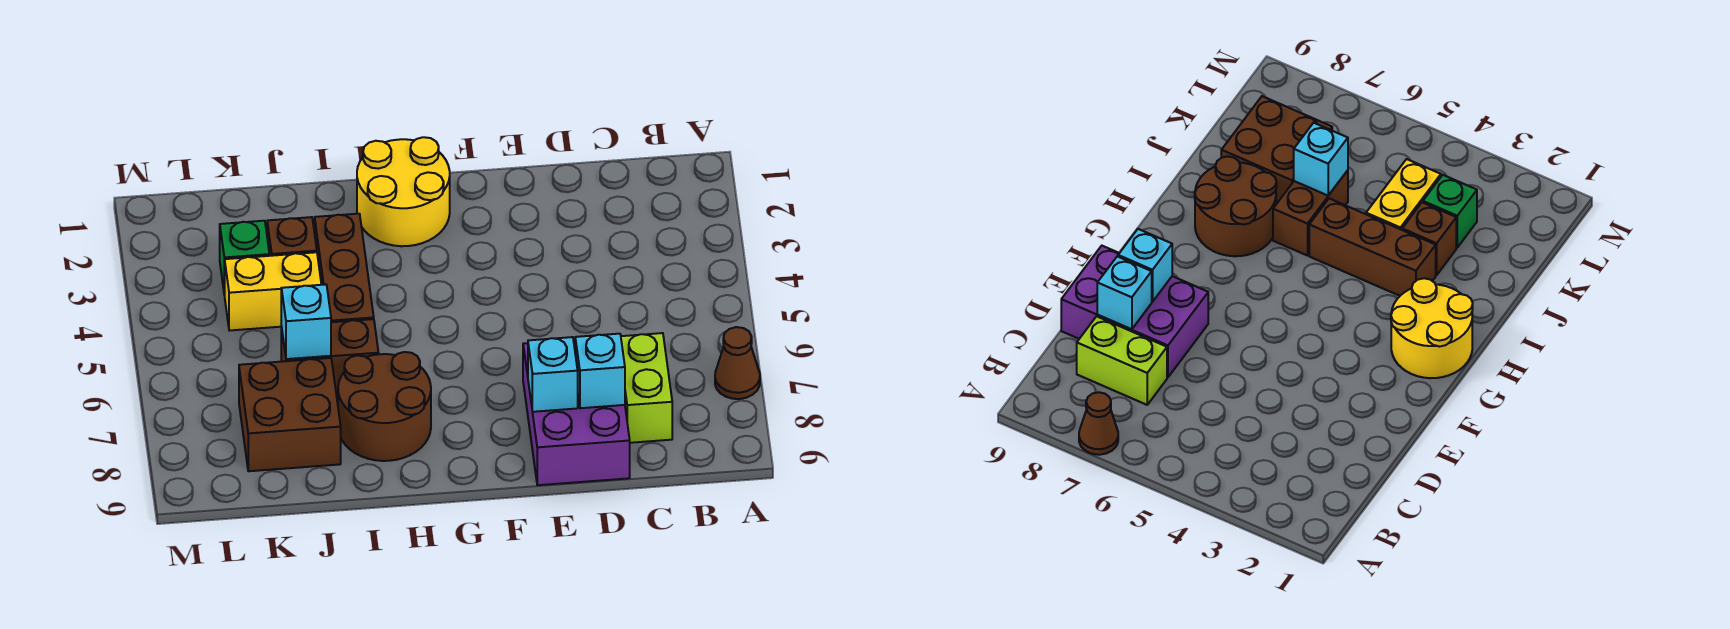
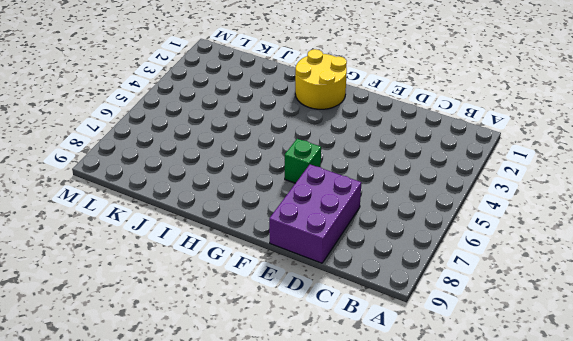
green brick F6 level 1 -> green brick K3 level 1
none -> brown cone A7 level 1
none -> lime brick C7:C8 level 1
none -> brown round brick H7:I8 level 1

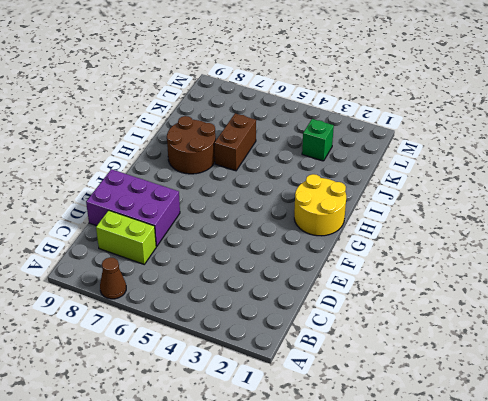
none -> brown brick I3:I5 level 1
none -> brown brick J3 level 1
none -> yellow brick J4:K4 level 1

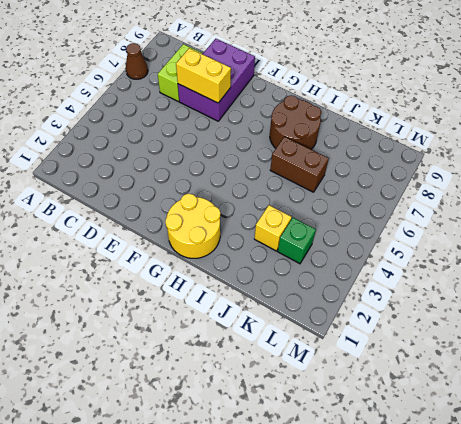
yellow brick D7:E7 level 2 -> yellow brick J4:K4 level 1
yellow brick J3 level 1 -> brown brick J3 level 1
none -> brown brick I3:I5 level 1
none -> brown brick J7:K8 level 1
none -> cyan brick D8 level 2

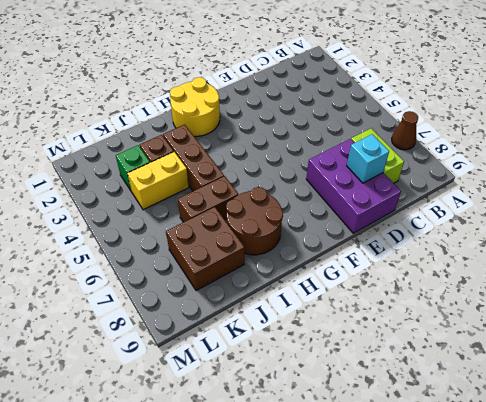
none -> cyan brick E8 level 2
none -> cyan brick J6 level 2

